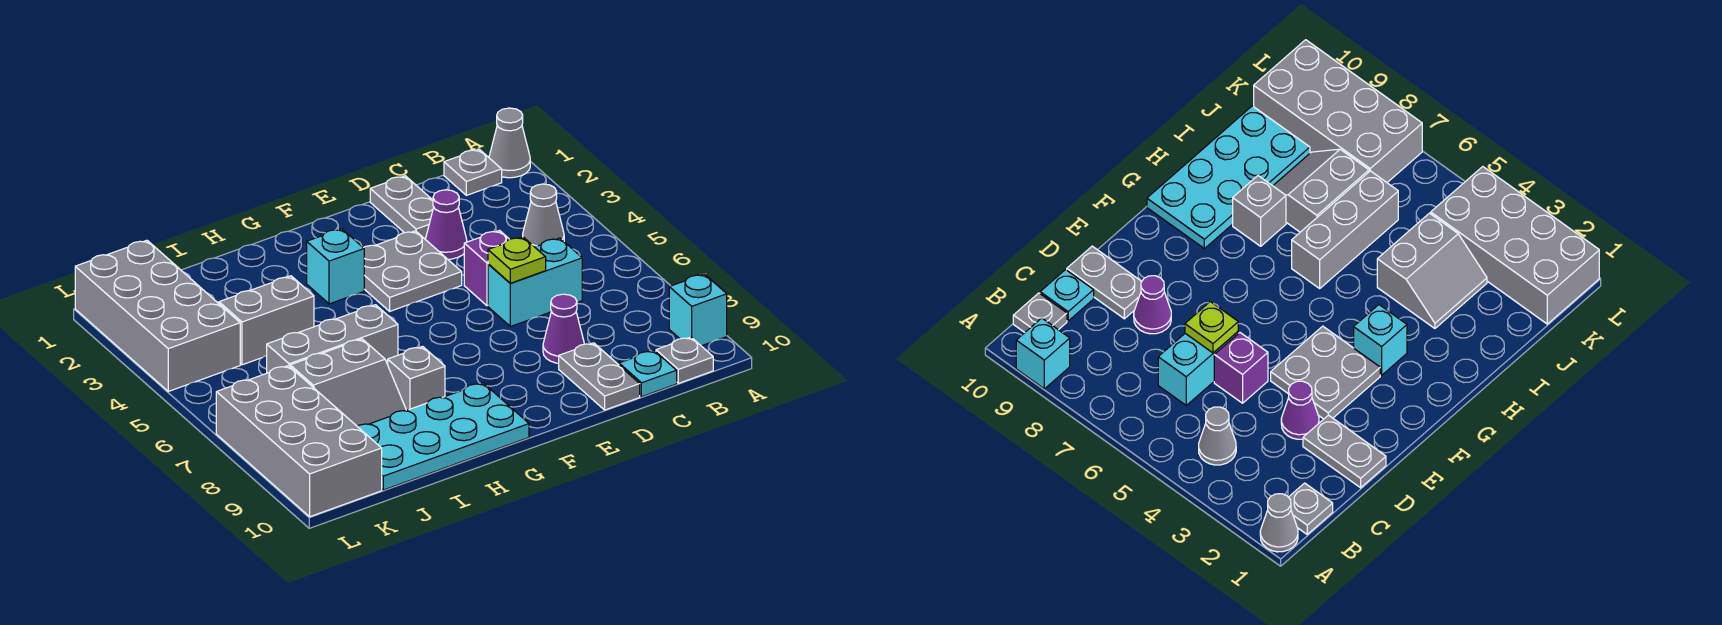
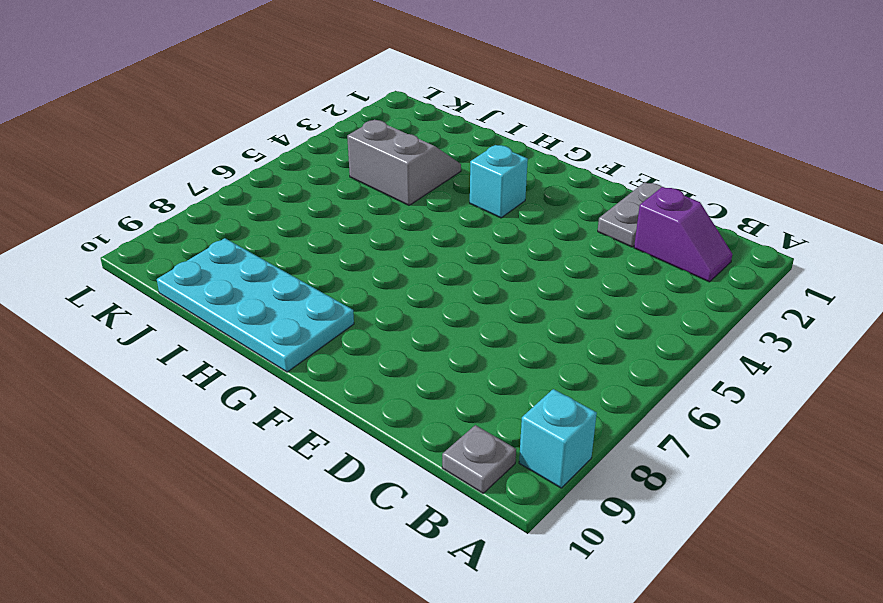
purple slope B2:C2 level 1 top C -> none
none -> grey cone A1 level 1
none -> grey plate B1 level 1
none -> grey cone B4 level 1

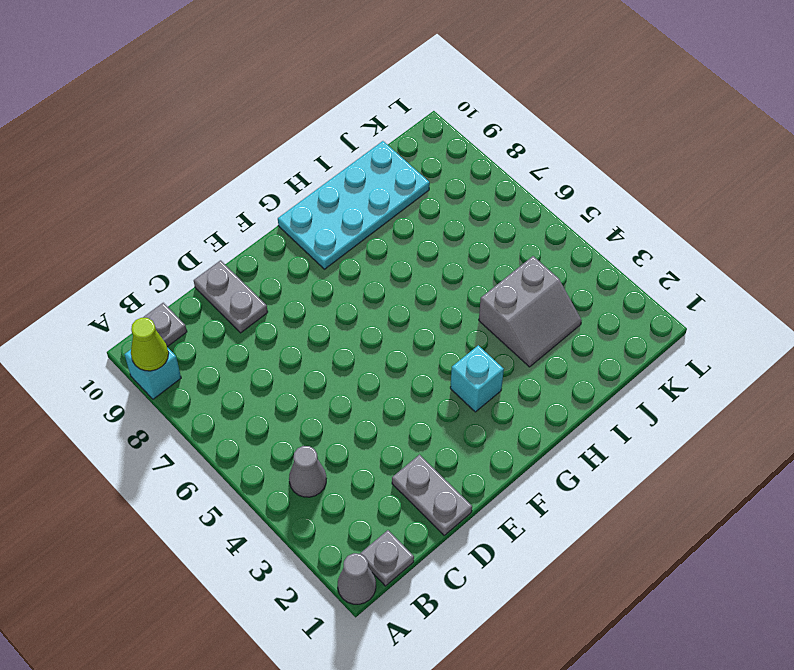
lime cone A9 level 2 -> none
none -> cyan brick C6:D6 level 1
none -> cyan plate C10 level 1
none -> purple cone D3 level 1

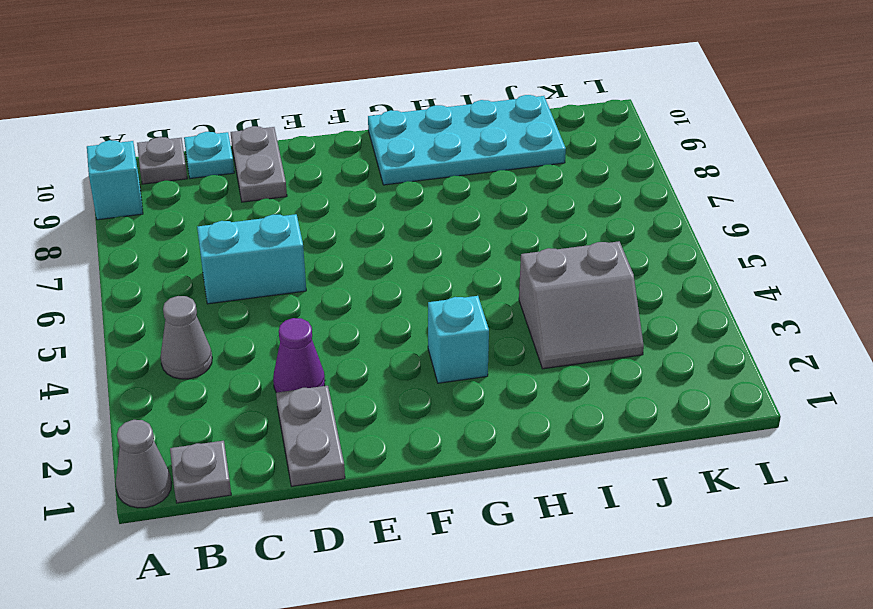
none -> purple brick D5 level 1
none -> purple cone D8 level 1
none -> grey plate E3:F4 level 1

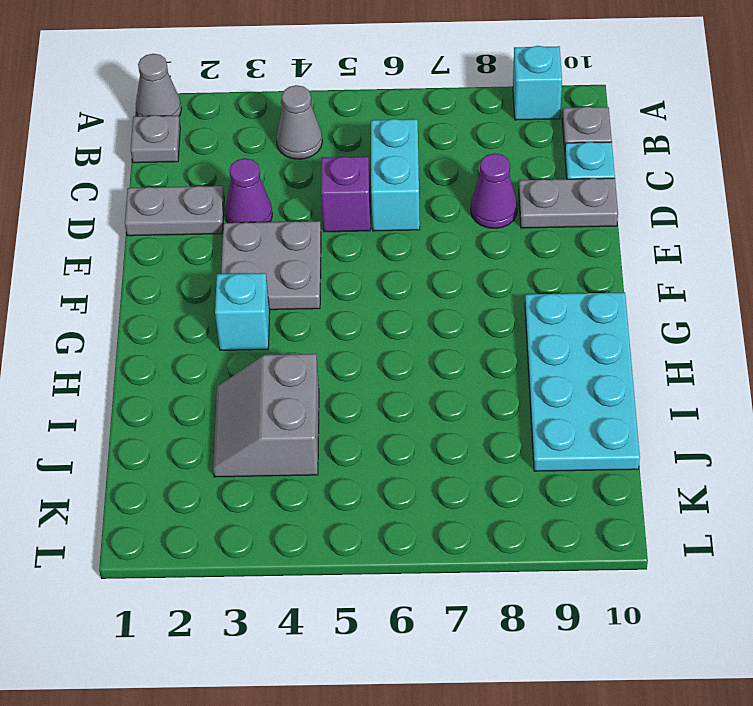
none -> grey brick H6:J6 level 1
none -> grey brick H8 level 1
none -> grey slope I7:J8 level 1 top 7

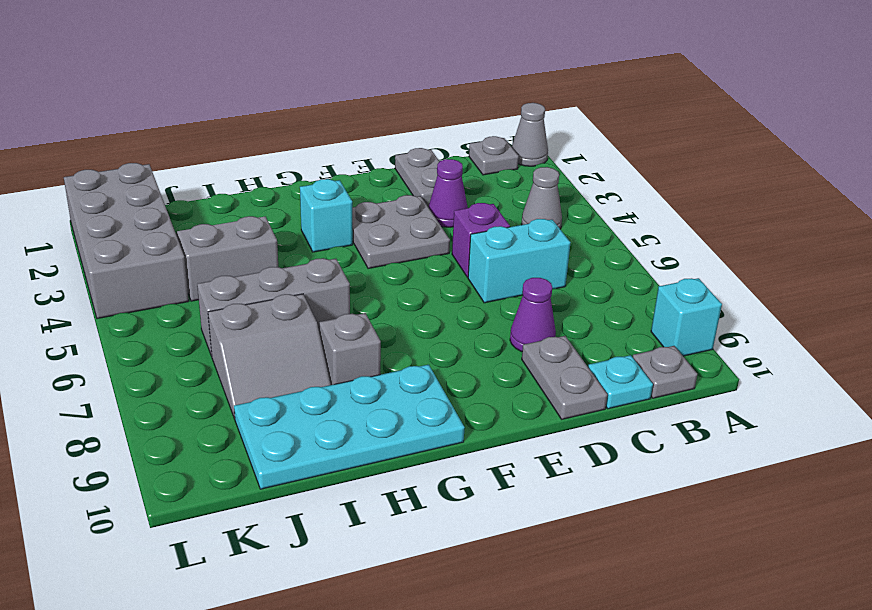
none -> grey brick K7:L10 level 1
none -> lime plate D6 level 2

